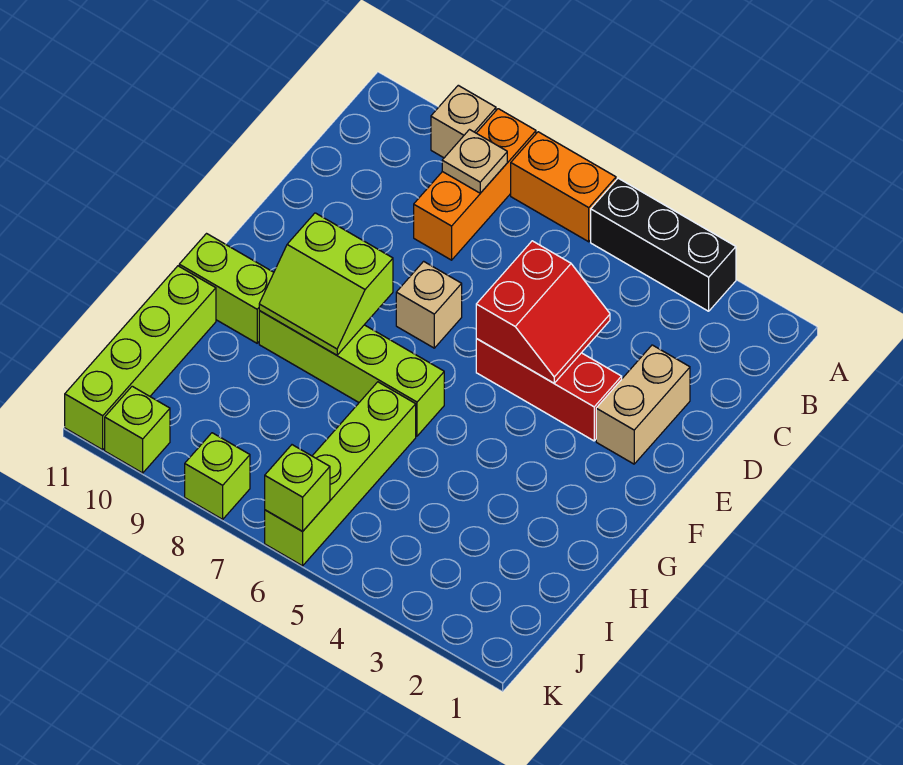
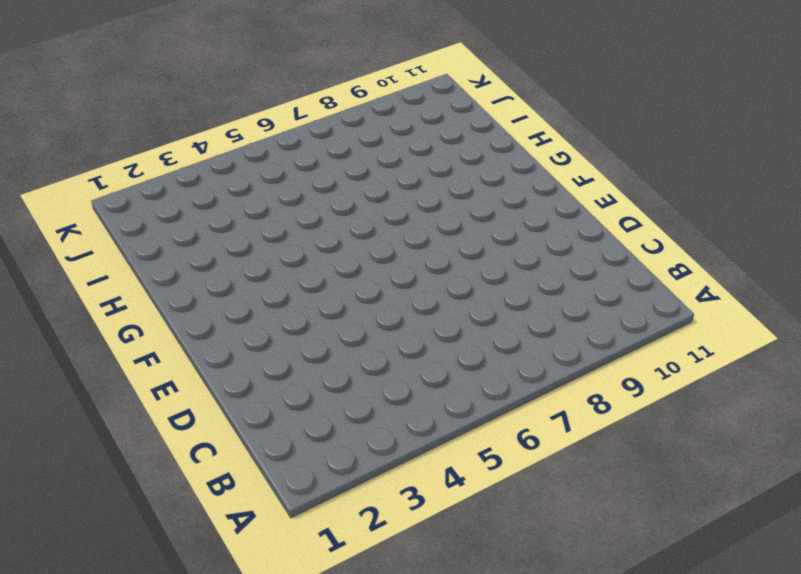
none -> black brick A3:A5 level 1
none -> orange brick A6:A7 level 1
none -> orange brick A8:C8 level 1

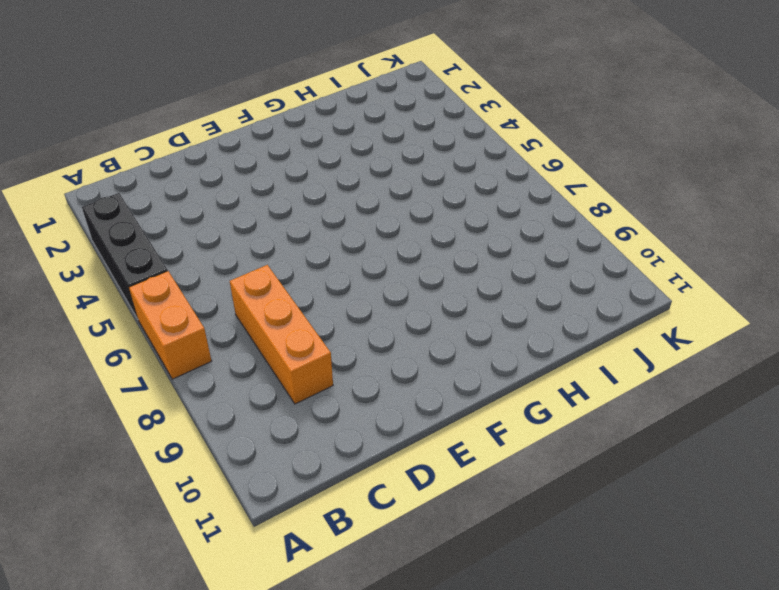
orange brick C7:C9 level 1 -> orange brick A8:C8 level 1
none -> tan brick A9 level 1
none -> tan brick D2:E2 level 1
none -> red brick E3:E5 level 1

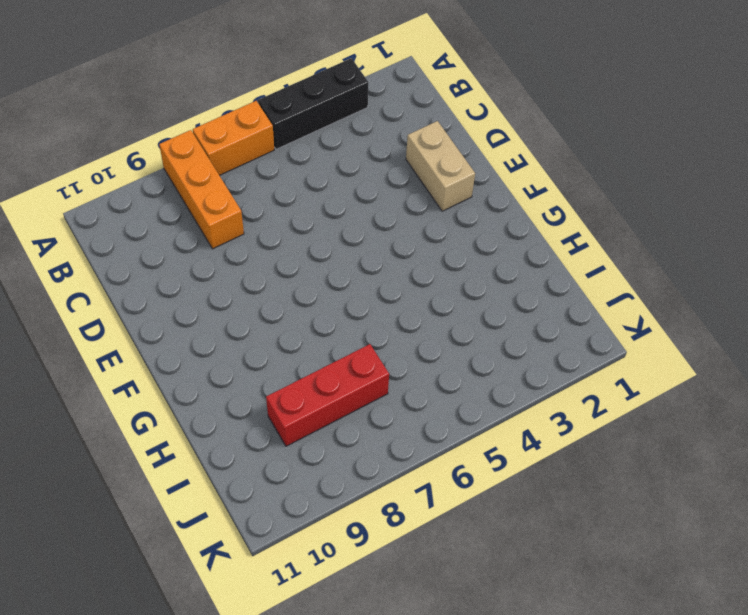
red brick I7:I9 level 1 -> red brick E3:E5 level 1
none -> tan brick A9 level 1
none -> tan brick E7 level 1
none -> lime brick G6:G9 level 1

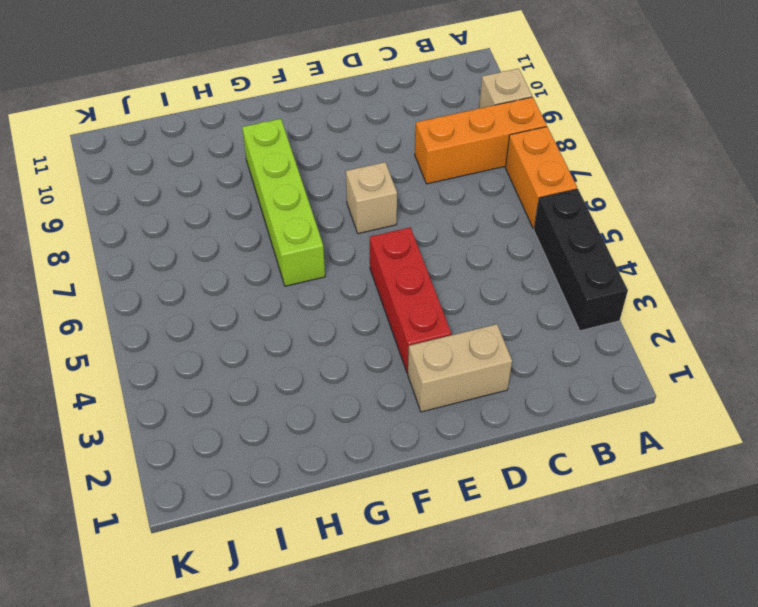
none -> lime brick G10:G11 level 1
none -> lime brick H6:K6 level 1
none -> lime brick H11:K11 level 1

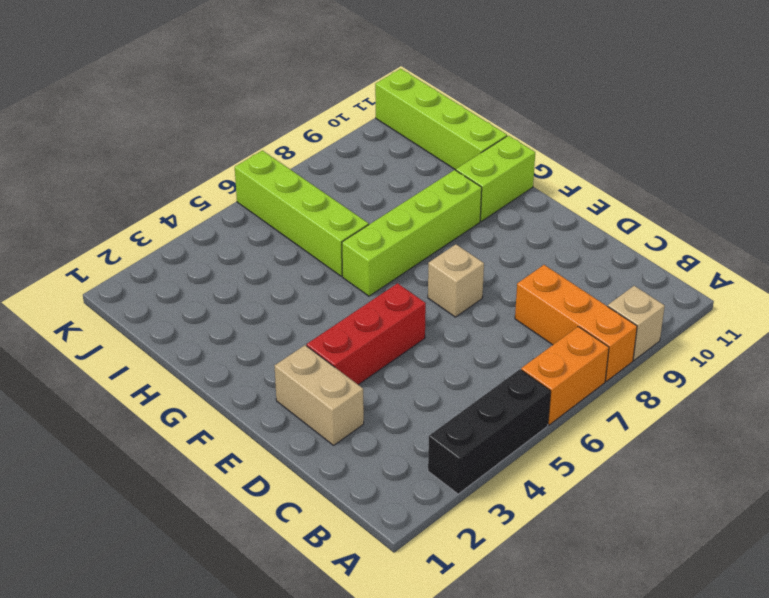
none -> lime brick K8 level 1
none -> lime brick K10 level 1
none -> tan plate B8 level 2

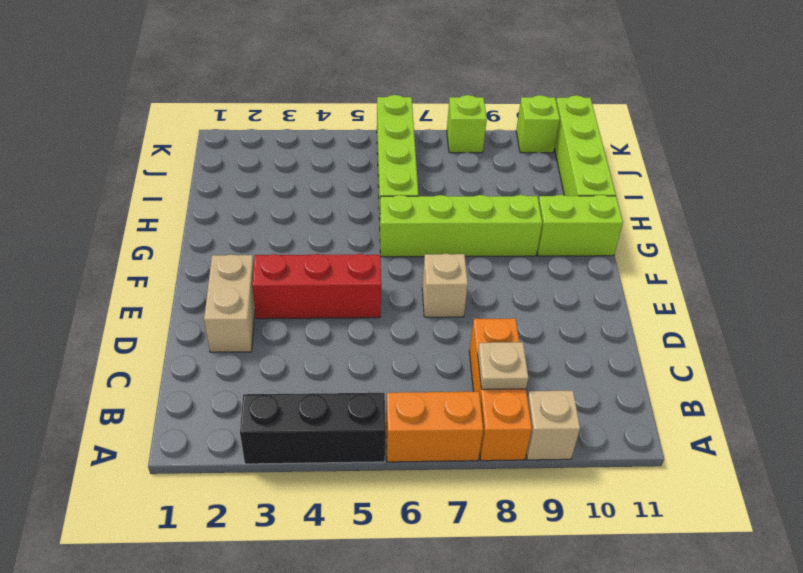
none -> red slope D4:E5 level 2 top 5
none -> lime slope F8:G9 level 2 top F
none -> lime brick K6 level 2

